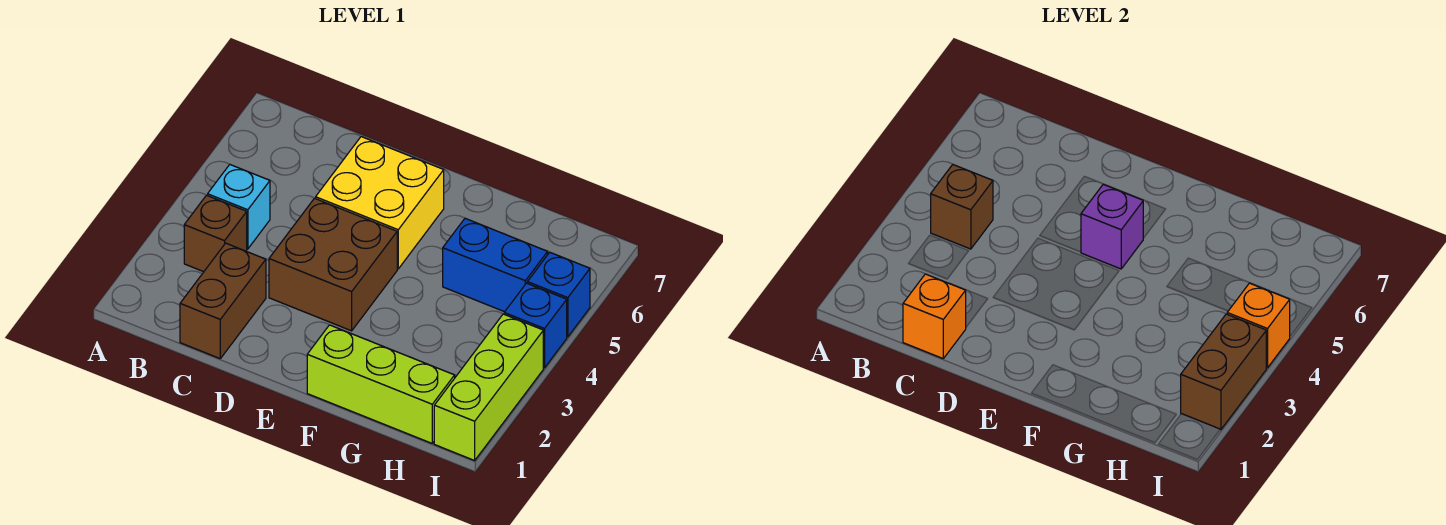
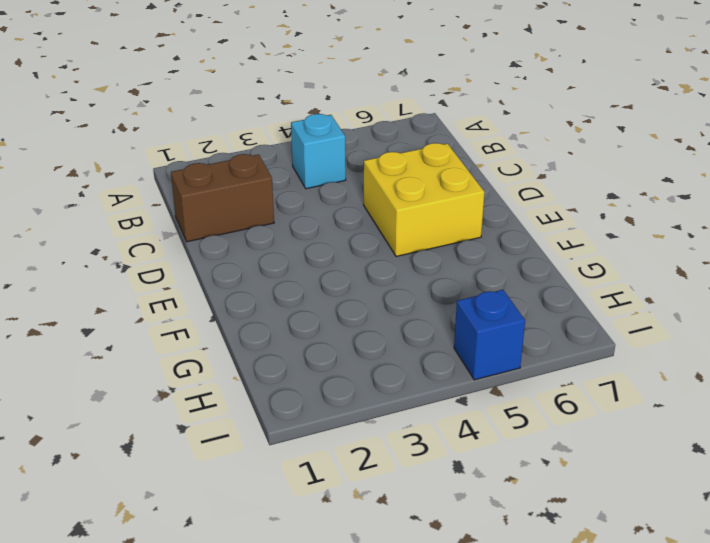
none -> brown brick B3 level 1
none -> brown brick D3:E4 level 1
none -> lime brick F1:H1 level 1

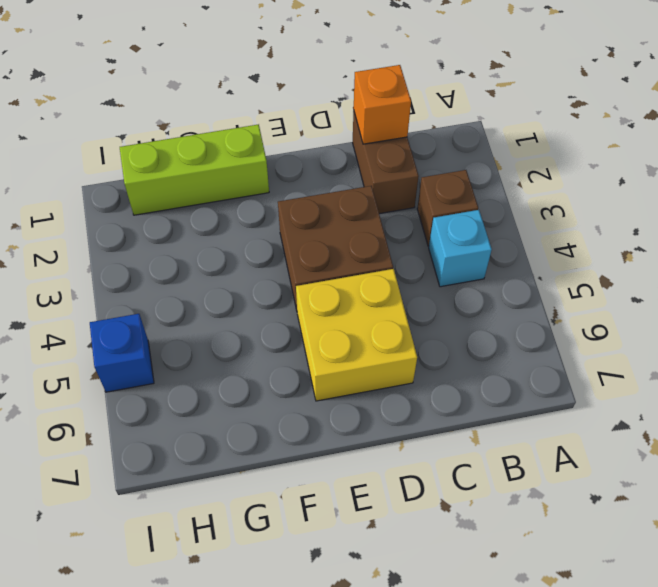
none -> blue brick G5:H5 level 1
none -> lime brick I1:I3 level 1
none -> blue brick I4 level 1

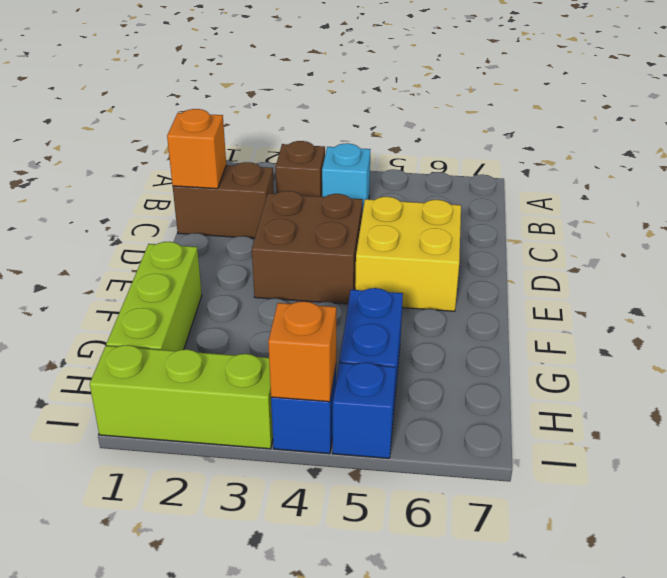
none -> brown brick B4 level 2
none -> purple brick E5 level 2
none -> brown brick I2:I3 level 2

